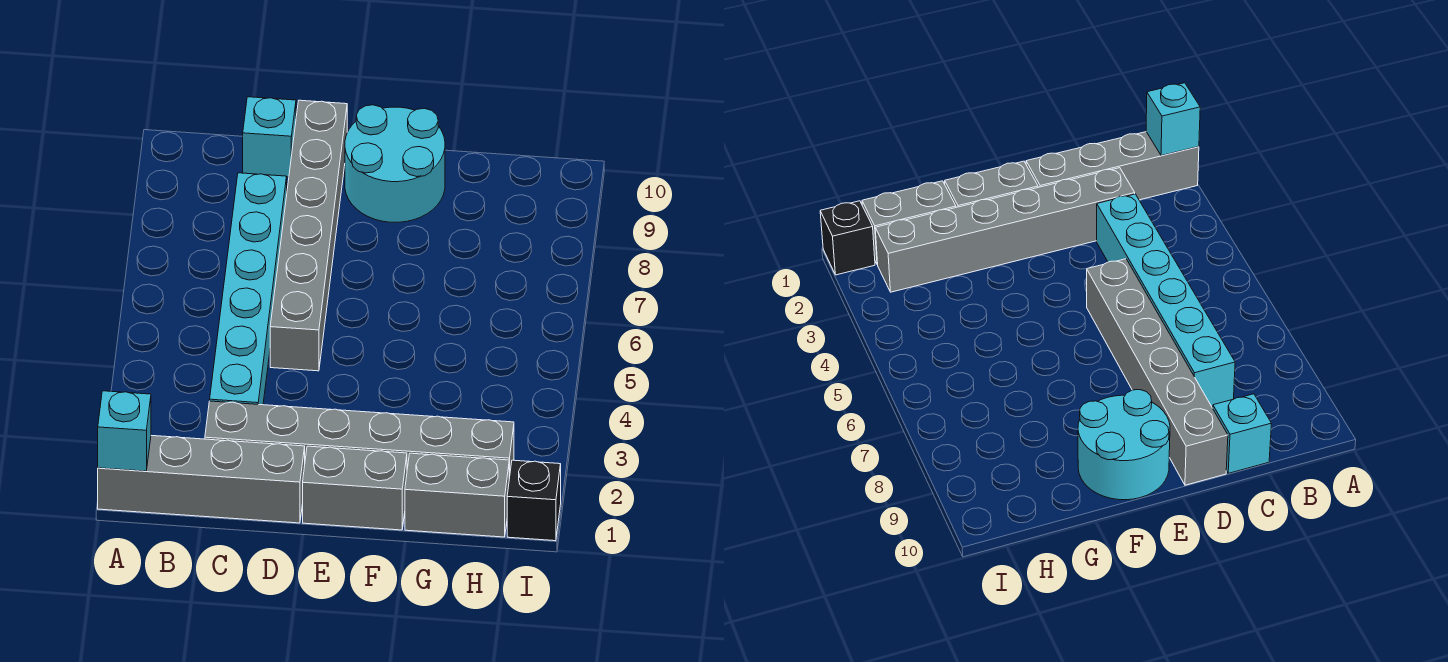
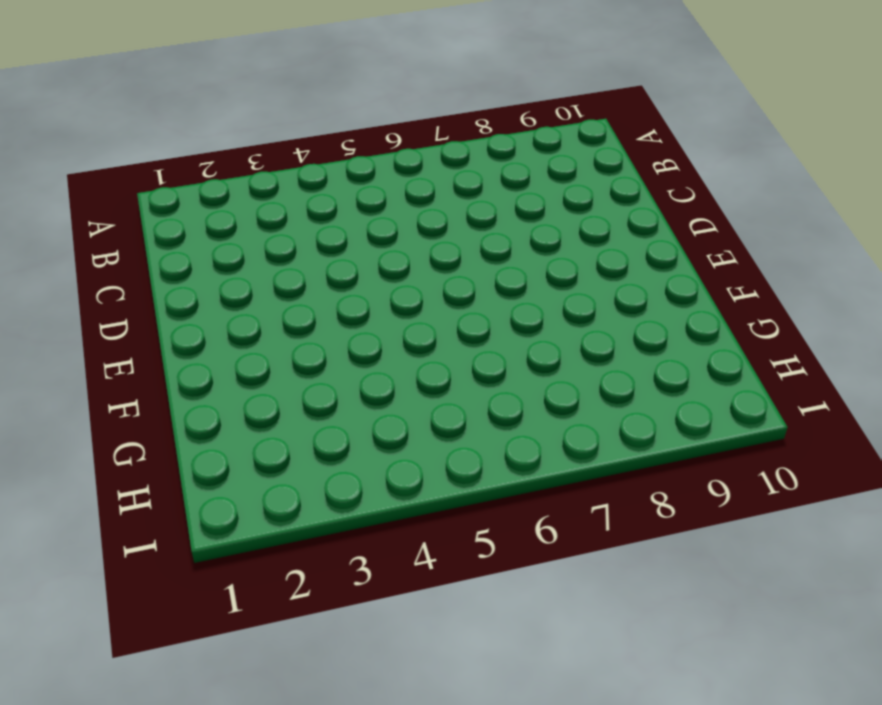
none -> grey brick A1:D1 level 1
none -> grey brick C2:H2 level 1

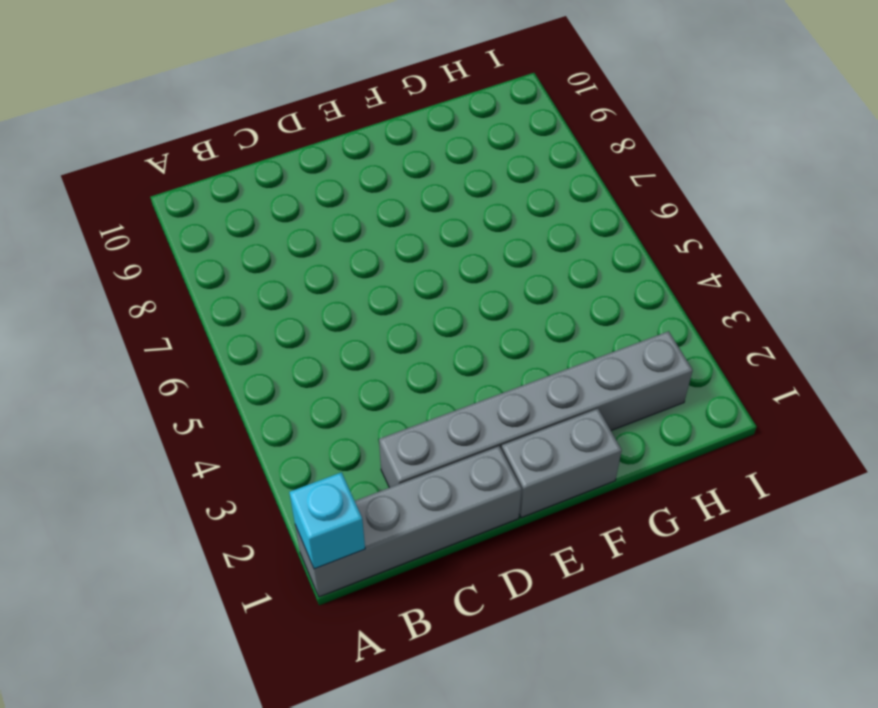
none -> cyan brick C3:C8 level 1
none -> cyan brick C10 level 1

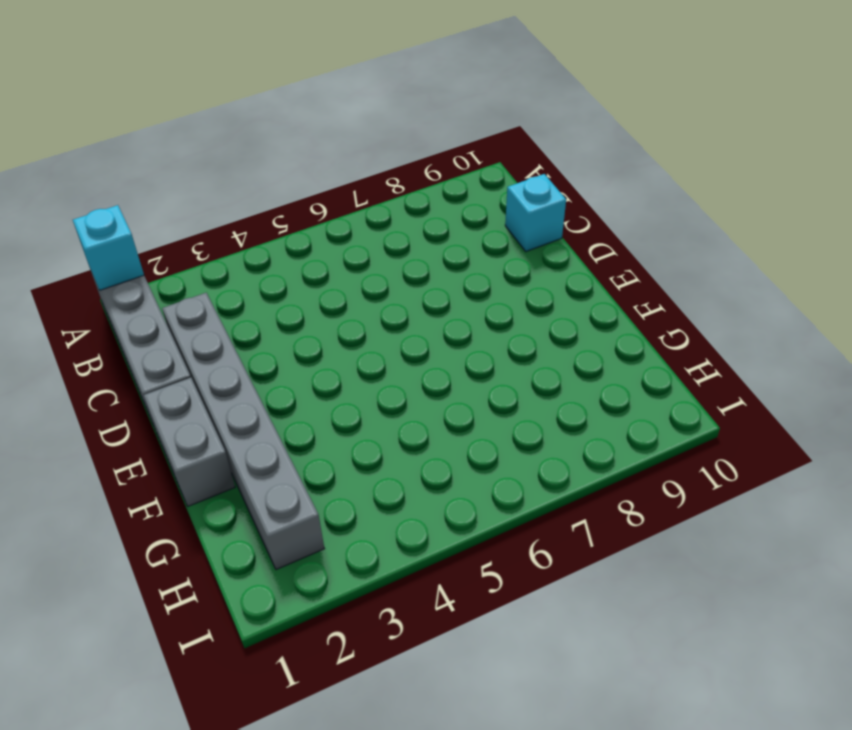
none -> cyan brick C3:C8 level 1
none -> grey brick D5:D10 level 1

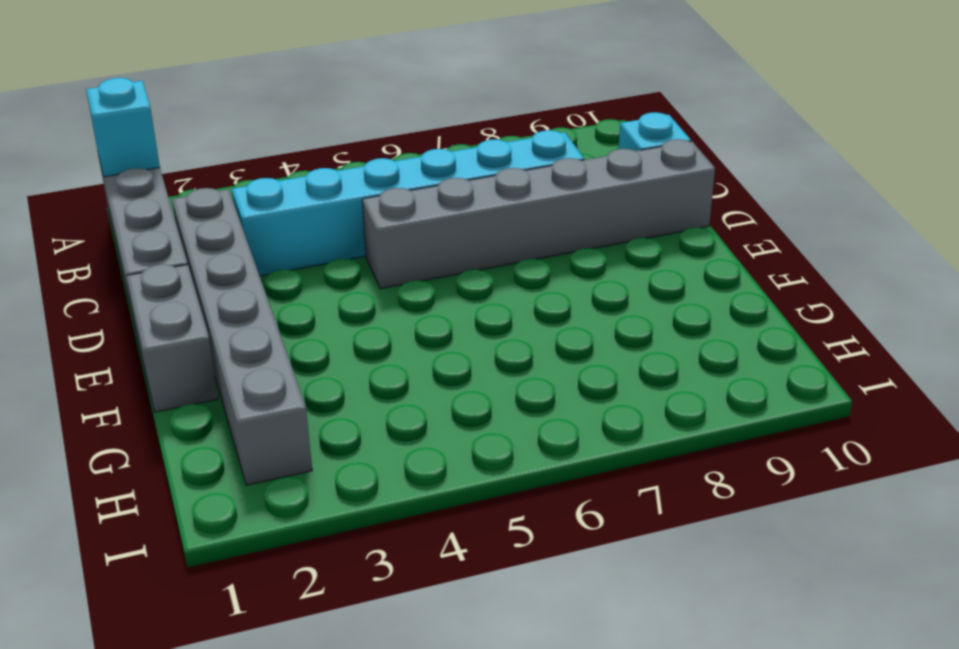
none -> cyan round brick E9:F10 level 1
none -> grey brick G1:H1 level 1

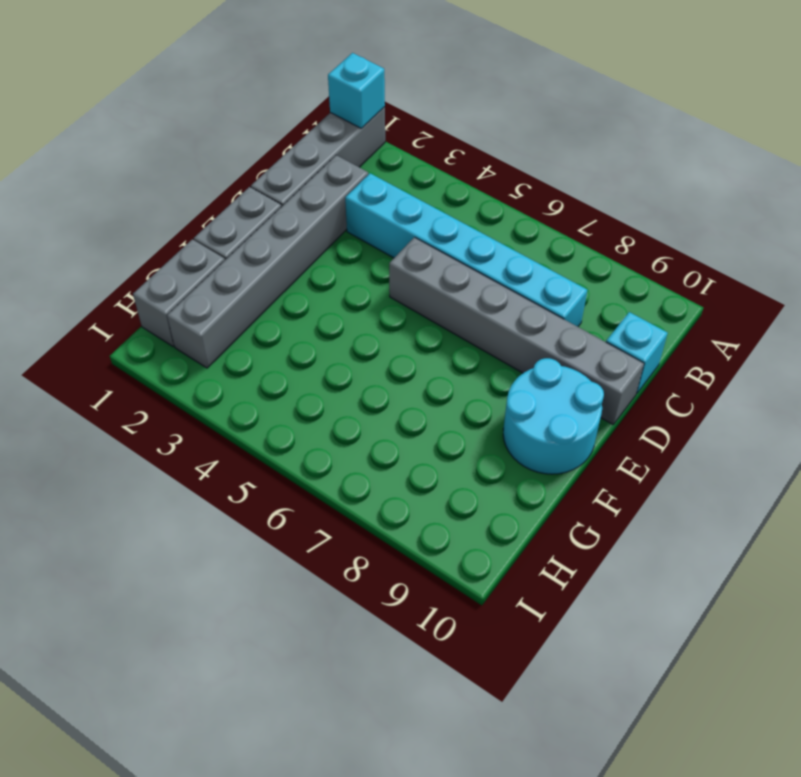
none -> black brick I1 level 1

